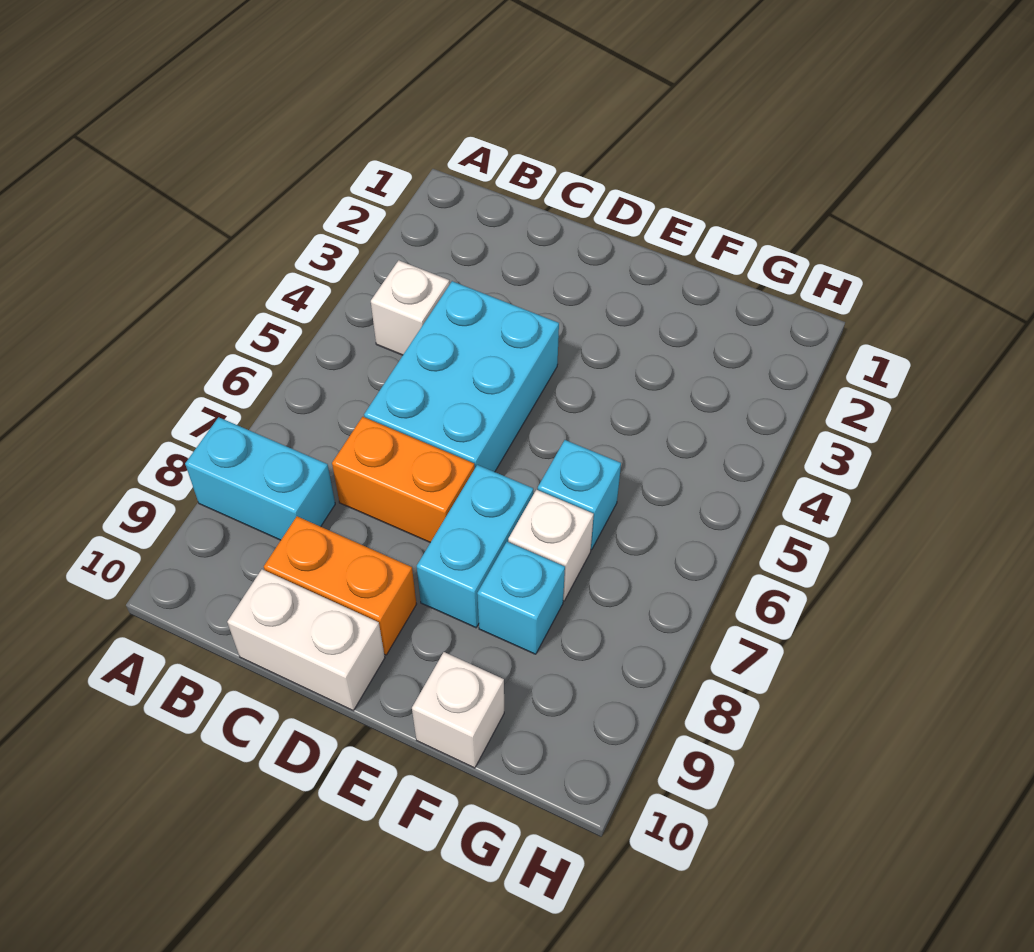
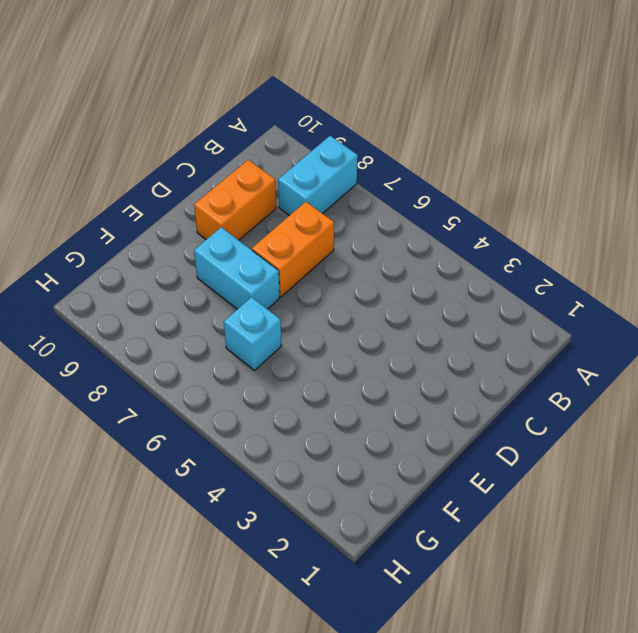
none -> white brick B4 level 1
none -> cyan brick C4:D6 level 1

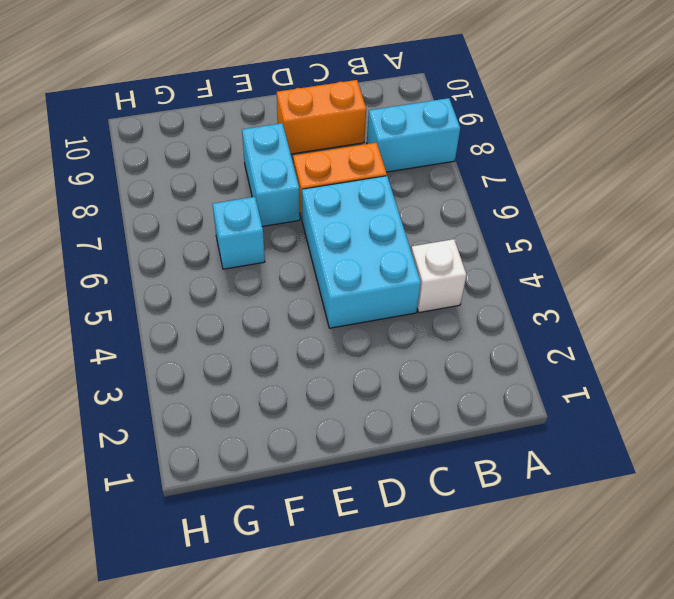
none -> white brick C10:D10 level 1
none -> white brick F7 level 1

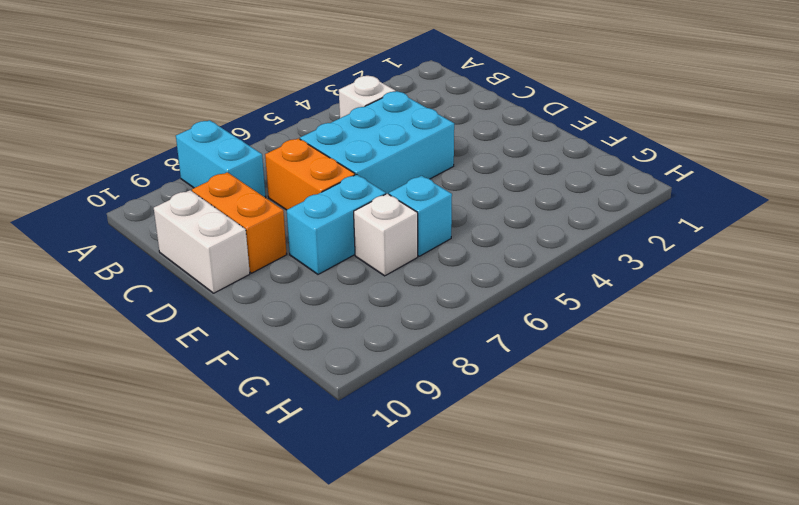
none -> cyan brick F8 level 1
none -> white brick F10 level 1

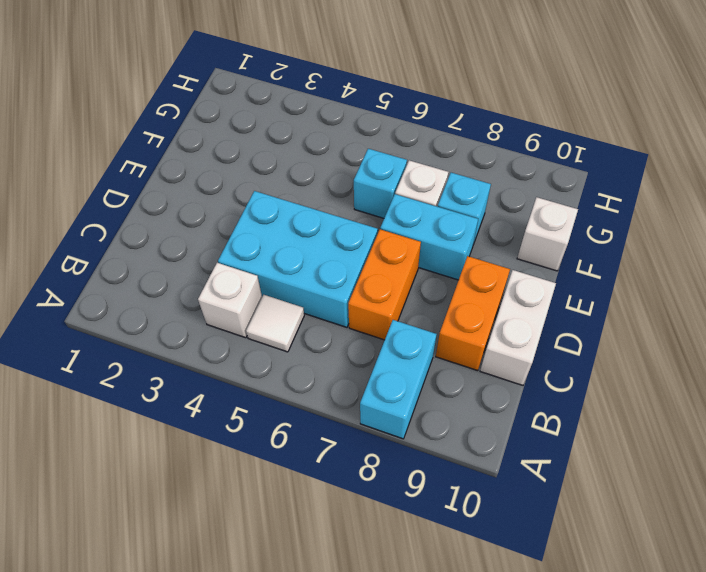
white tile B5 level 1 -> none

